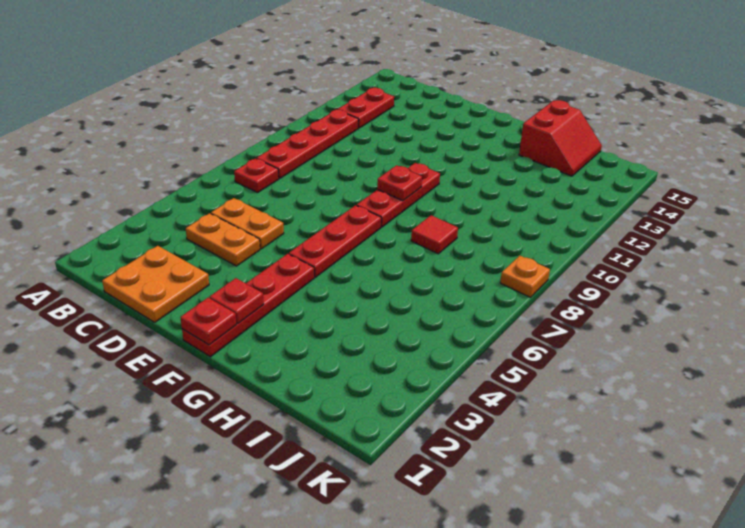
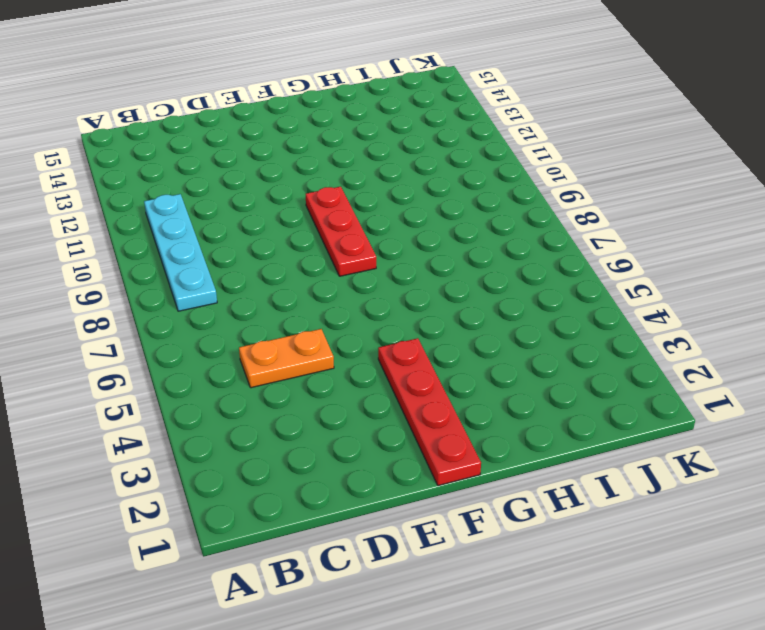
cyan plate B8:B11 level 1 -> red plate B8:B11 level 1
none -> red plate B7 level 1
none -> red plate B12:B13 level 1
none -> orange plate C1:D2 level 1

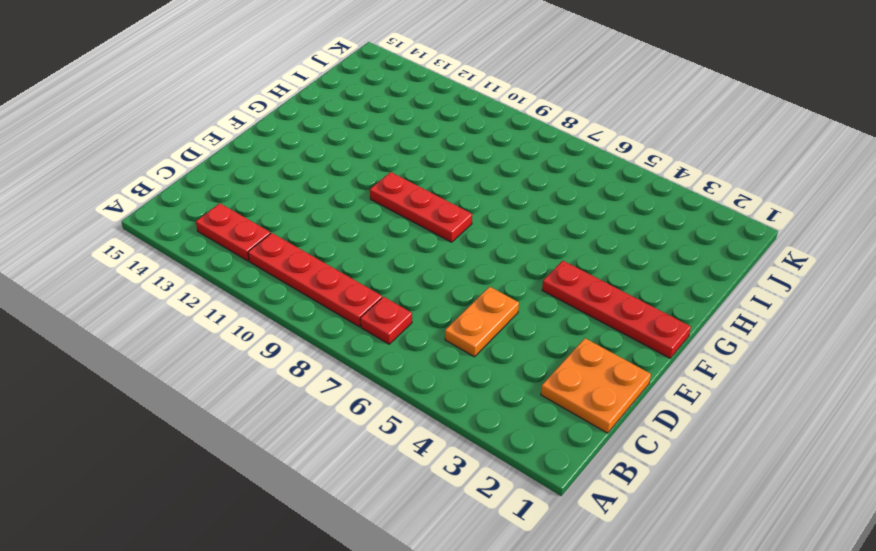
none -> orange plate C4:D4 level 1
none -> red plate F5:F7 level 1
none -> red tile H8 level 1

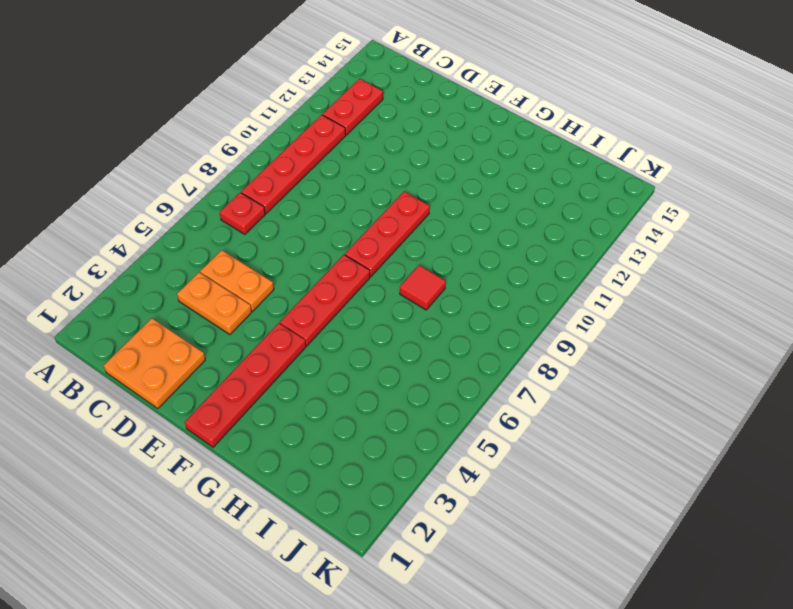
none -> red slope H14:I15 level 1 top H
none -> orange plate K8 level 1
none -> red plate F1 level 2

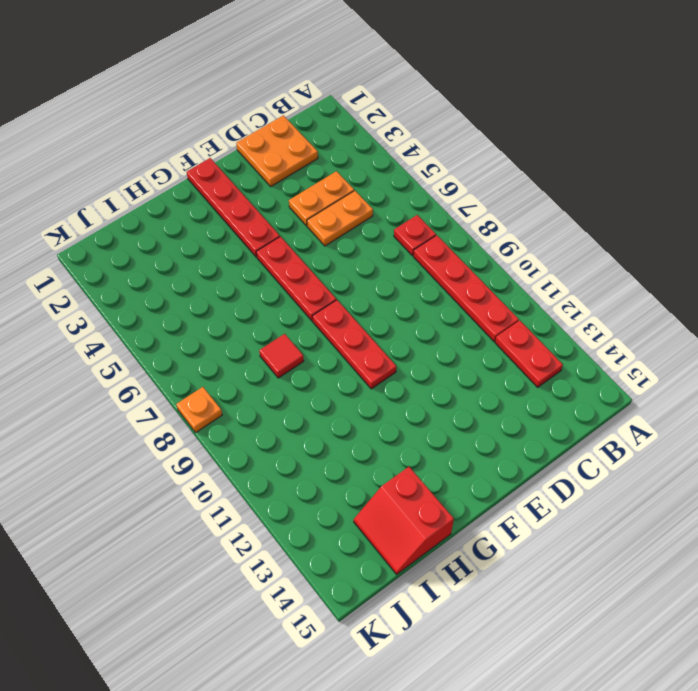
none -> red plate F1 level 2
none -> red plate F2 level 2
none -> red plate F9 level 2

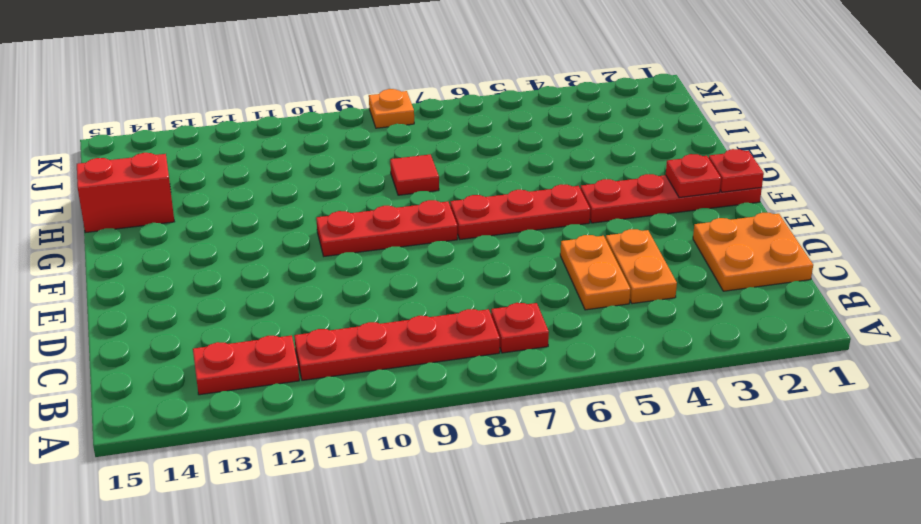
none -> red plate F9 level 2

